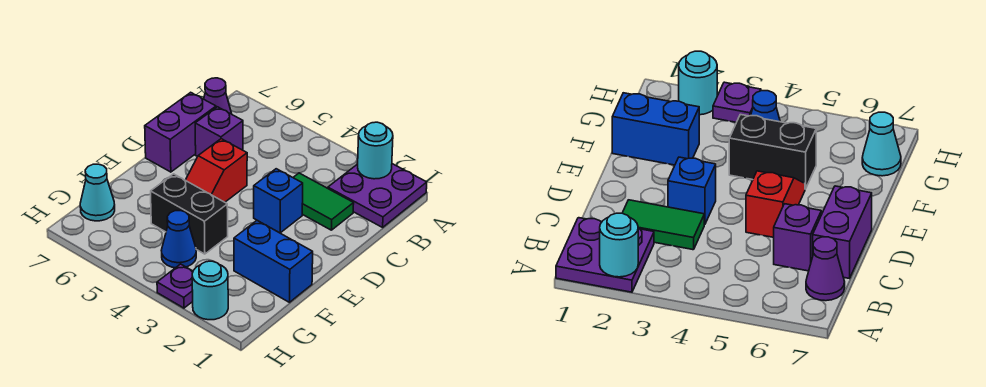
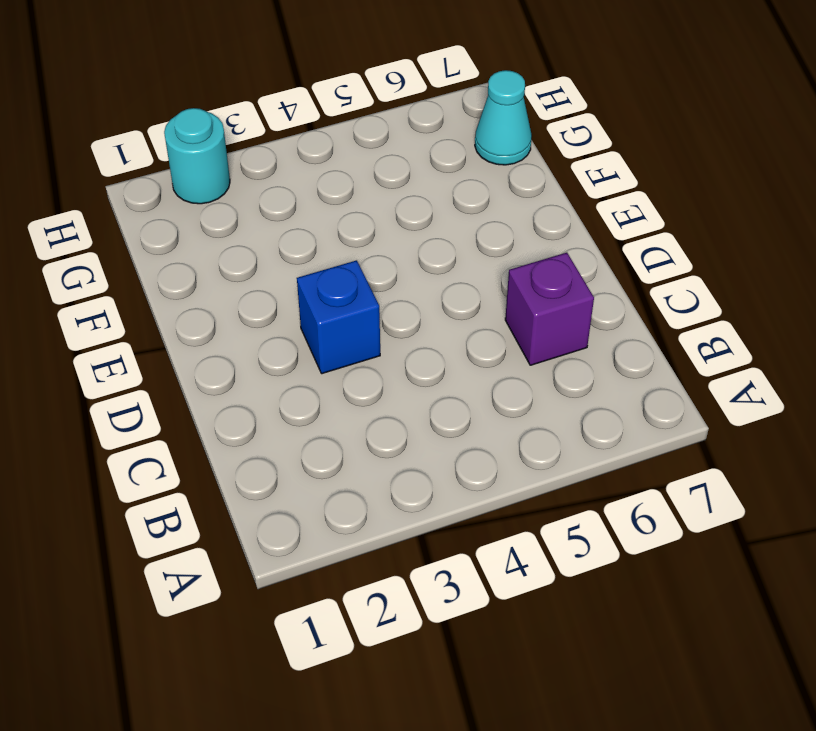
none -> purple plate A1:B2 level 1
none -> purple cone B7 level 1
none -> green tile C2:C3 level 1

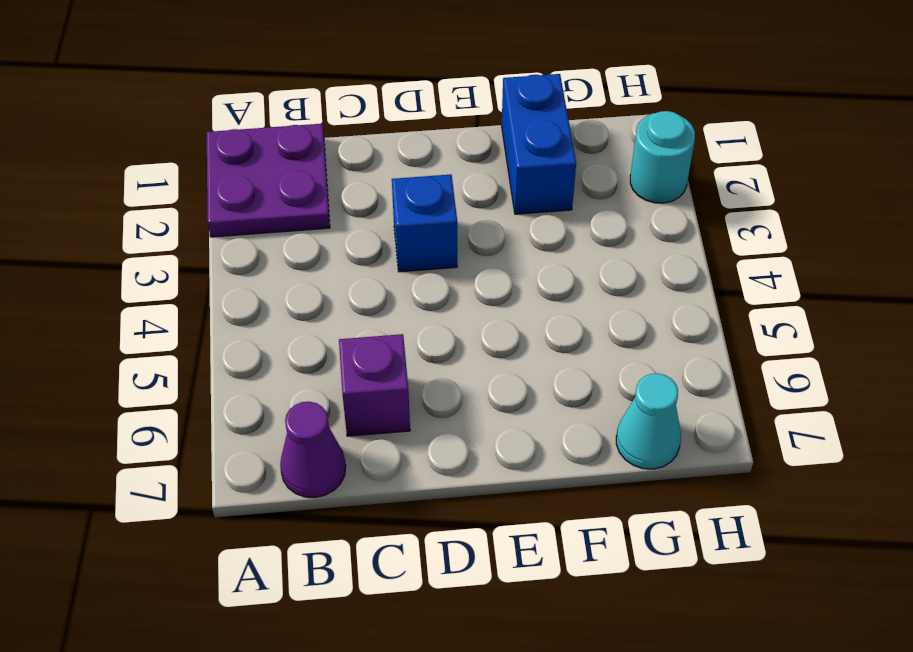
none -> green tile C2:C3 level 1
none -> purple brick C7:D7 level 1
none -> red slope D5:E5 level 1 top D

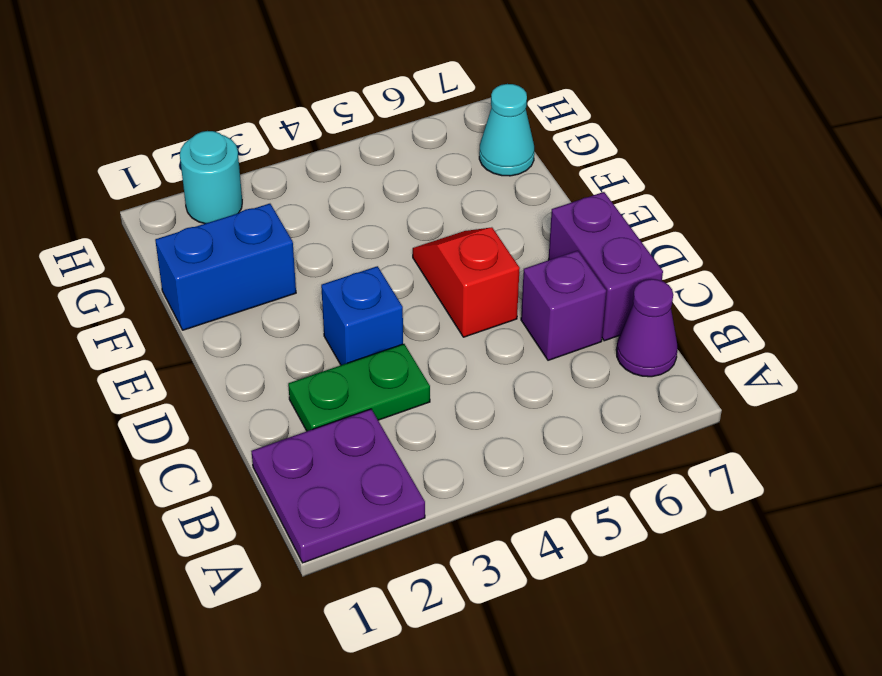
green plate C2:C3 level 1 -> green tile C2:C3 level 1
none -> black brick F4:F5 level 1
none -> blue cone G4 level 1
none -> purple plate H3 level 1

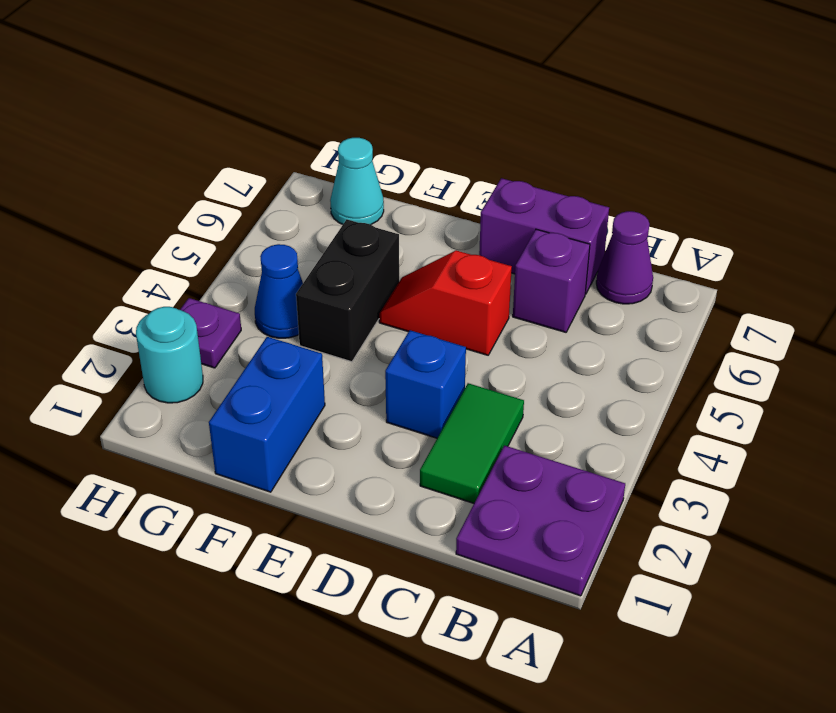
none -> cyan round brick A2 level 2

